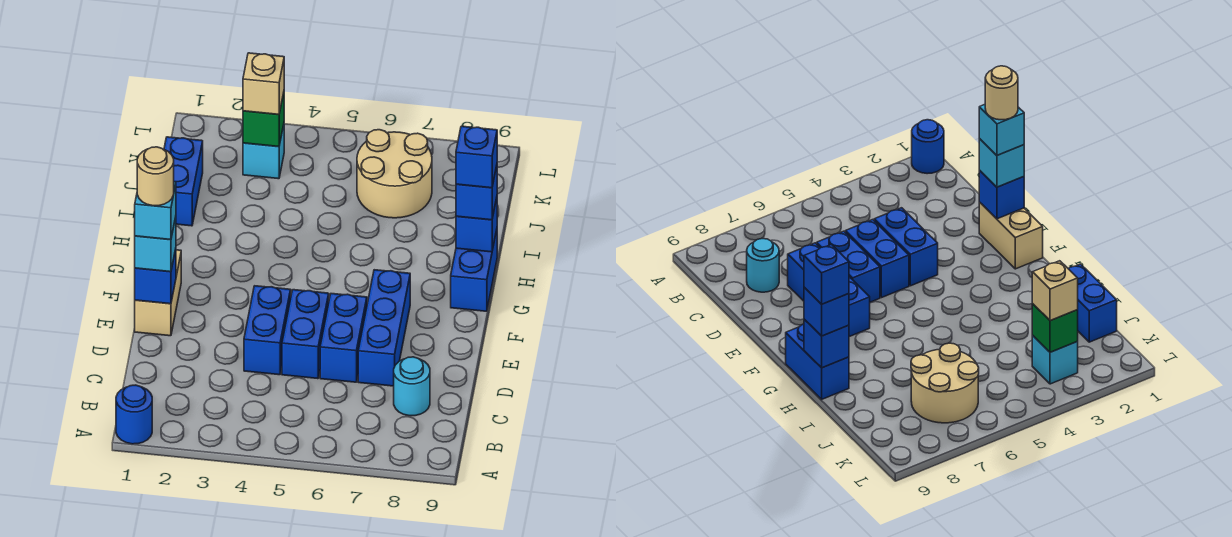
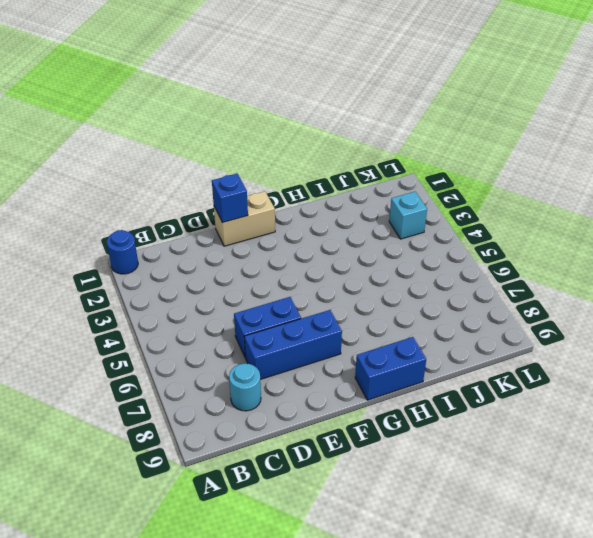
none -> blue brick D4:E4 level 1
none -> blue brick D5:E5 level 1
none -> blue brick I1:J1 level 1

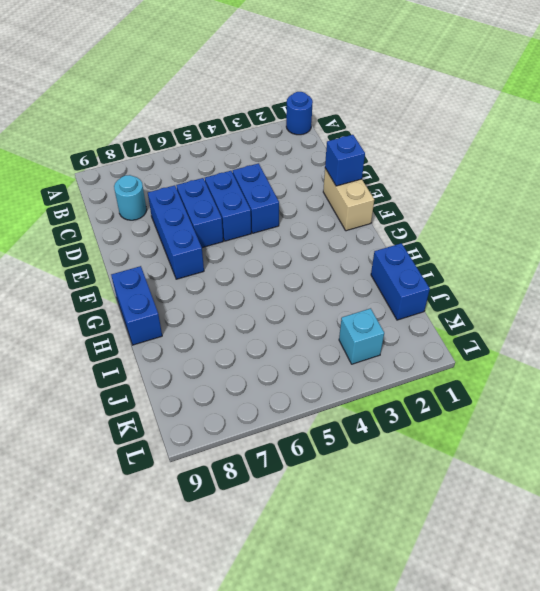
none -> tan round brick J6:K7 level 1
none -> blue brick H9 level 2
none -> green brick K3 level 2

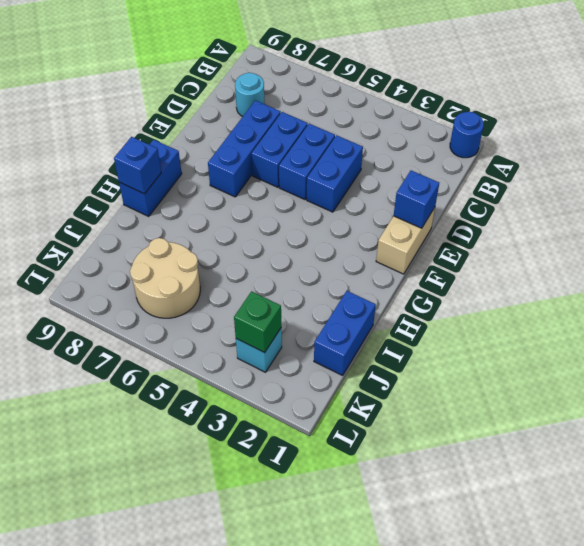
none -> cyan brick E1 level 3
none -> blue brick H9 level 3
none -> tan brick K3 level 3

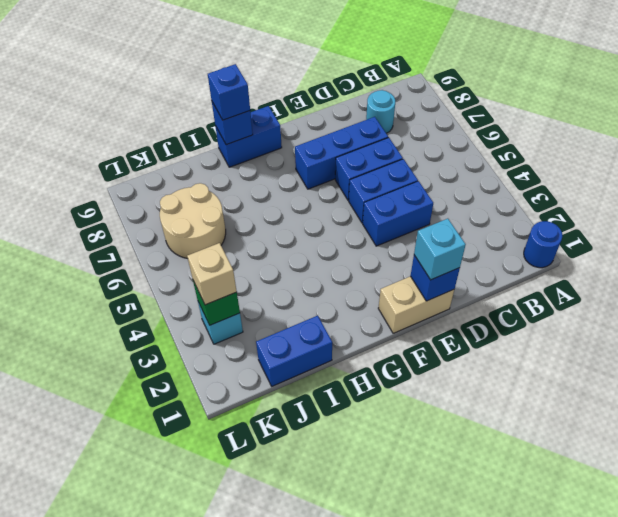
none -> cyan brick E1 level 4
none -> blue brick H9 level 4
none -> tan round brick E1 level 5

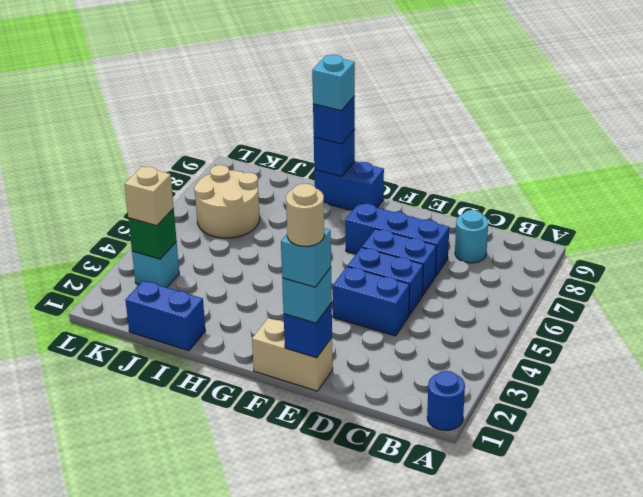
cyan brick H9 level 4 -> blue brick H9 level 4

